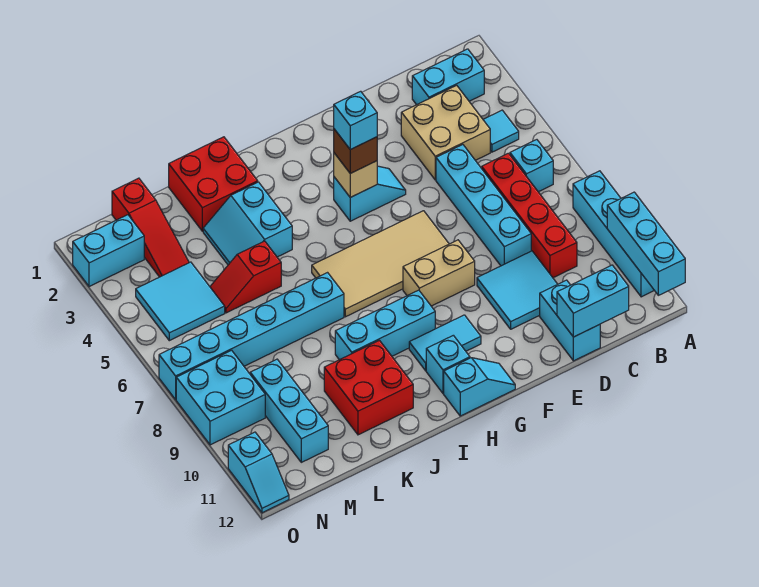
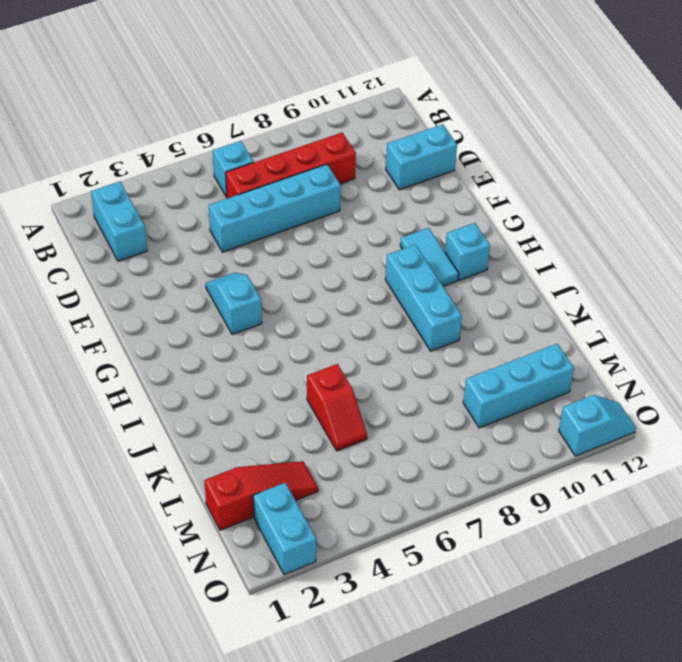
none -> cyan brick A8:A11 level 1
none -> cyan tile B4 level 1
none -> tan brick C3:D4 level 1
none -> cyan tile D9:E10 level 1

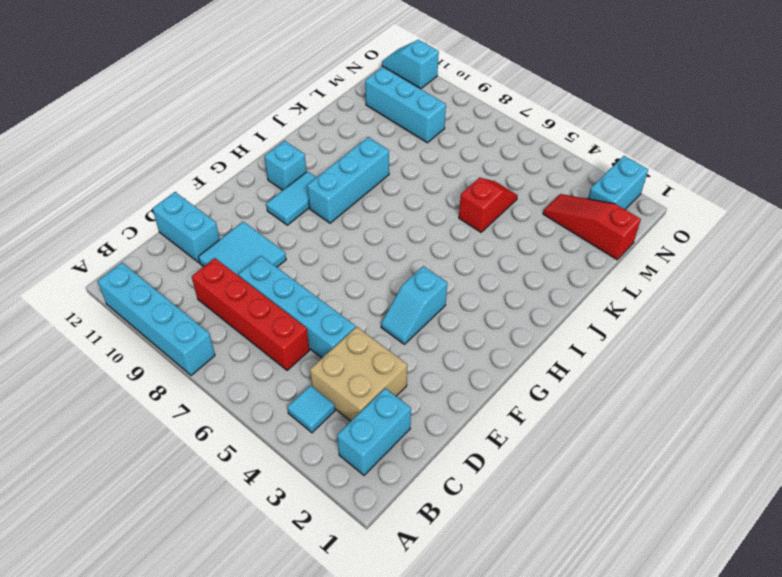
none -> cyan brick B6 level 1
none -> tan tile F6:I7 level 1
none -> tan brick F8:G8 level 1
none -> cyan slope G12:H12 level 1 top H

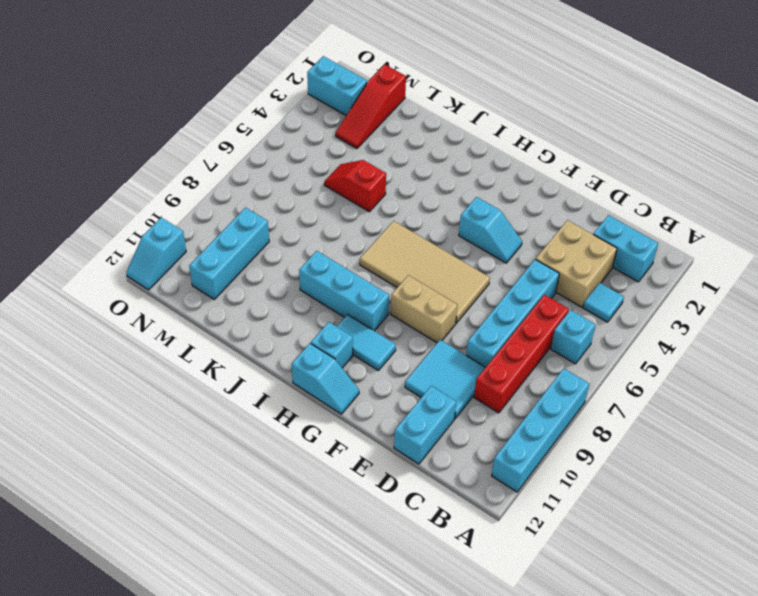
none -> red brick J1:K2 level 1
none -> cyan slope J3:K4 level 1 top J
none -> cyan brick J7:O7 level 1
none -> red brick J10:K11 level 1

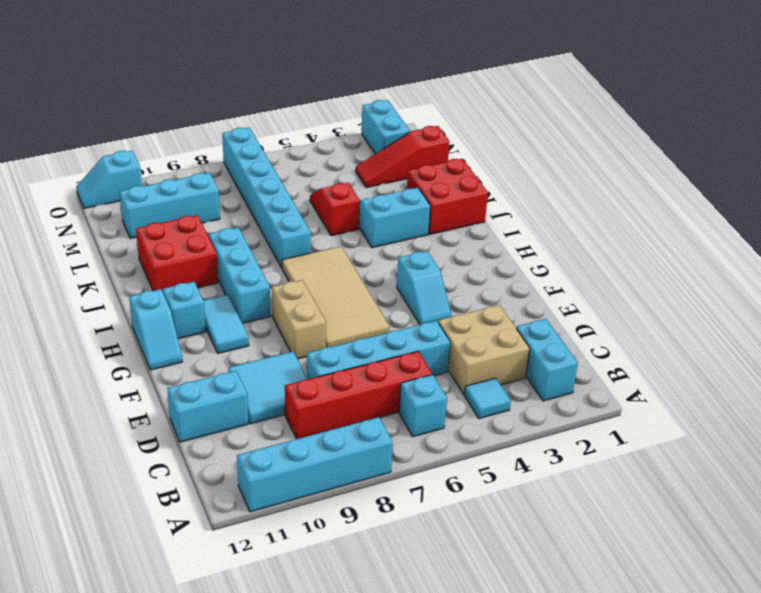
none -> cyan tile M4:N5 level 1
none -> cyan brick N8:O9 level 1
none -> cyan brick A10:A12 level 2
none -> cyan brick C12:D12 level 2

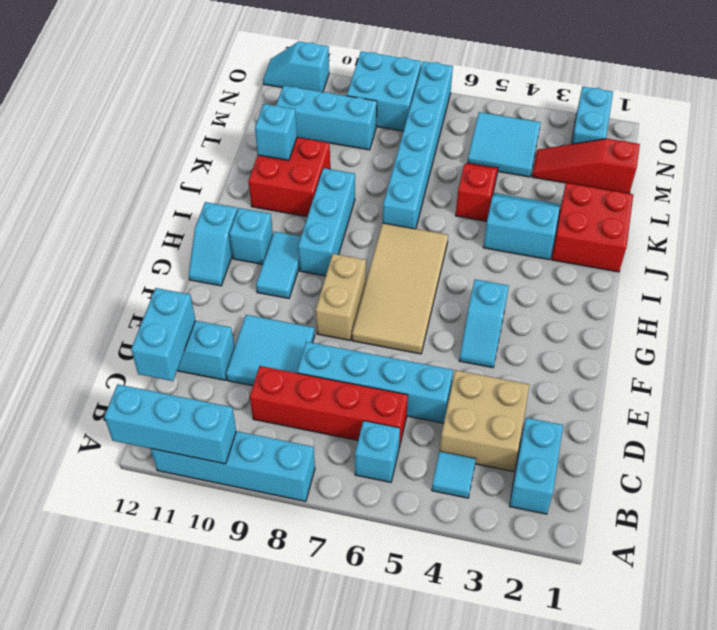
cyan brick K11 level 2 -> cyan brick G4 level 4
none -> tan brick G4 level 2
none -> brown brick G4 level 3

